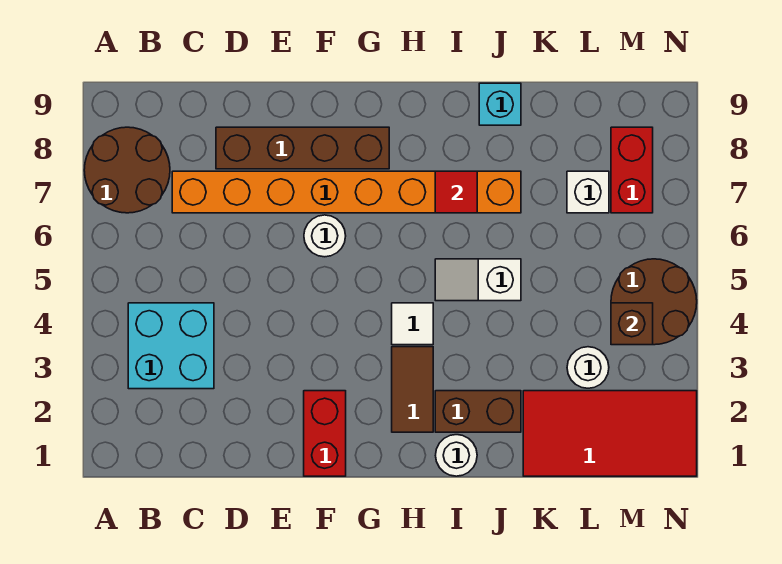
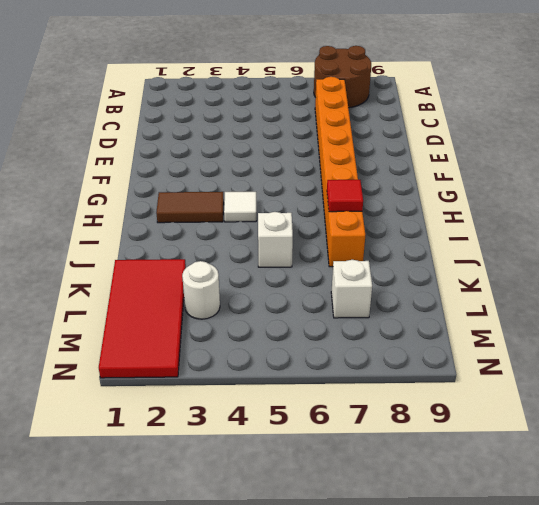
none -> cyan brick B3:C4 level 1
none -> brown brick D8:G8 level 1
none -> red brick F1:F2 level 1

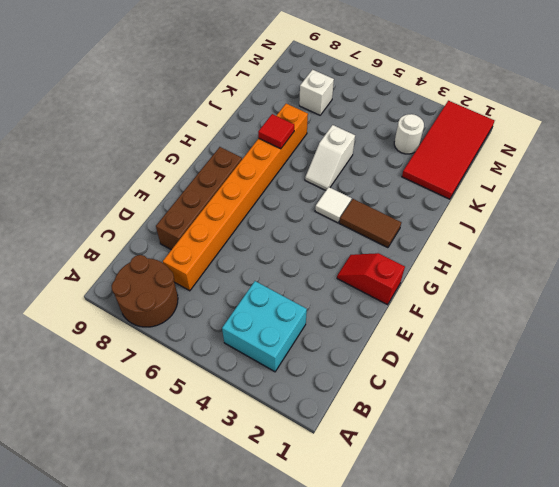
red slope F1:F2 level 1 top 1 -> red brick F1:F2 level 1
none -> white round brick F6 level 1
none -> white round brick I1 level 1
none -> brown brick I2:J2 level 1

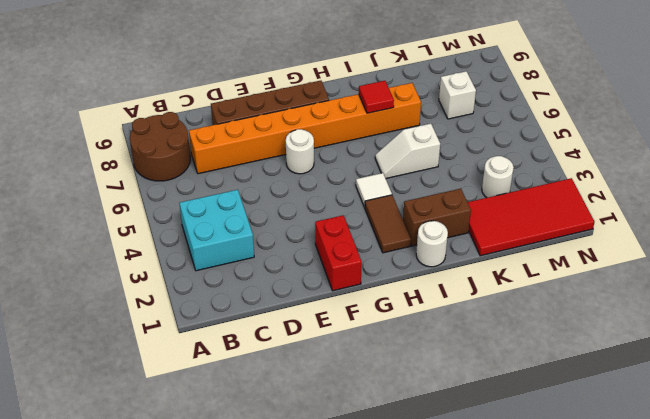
none -> cyan brick J9 level 1
none -> brown round brick M4:N5 level 1
none -> red brick M7:M8 level 1

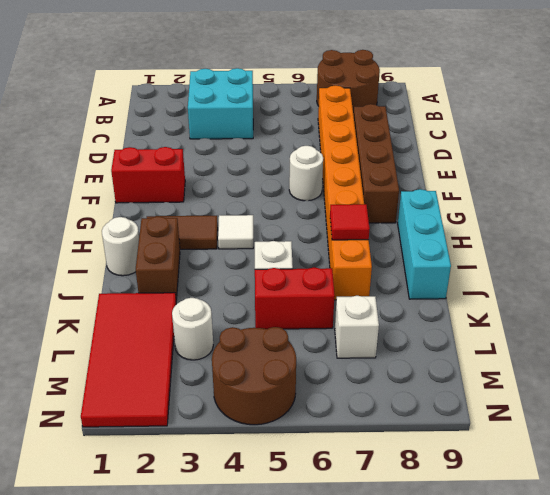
cyan brick H9:J9 level 1 -> cyan brick J9 level 1
red brick K5:K6 level 1 -> red brick M7:M8 level 1
none -> brown brick M4 level 2

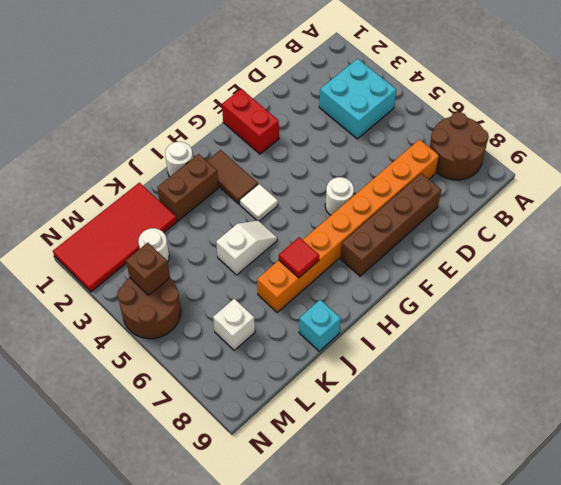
none -> red brick M7:M8 level 1

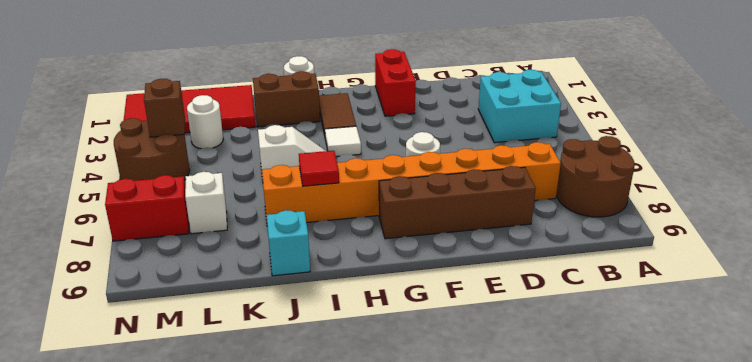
red brick M7:N7 level 1 -> red brick M7:M8 level 1

